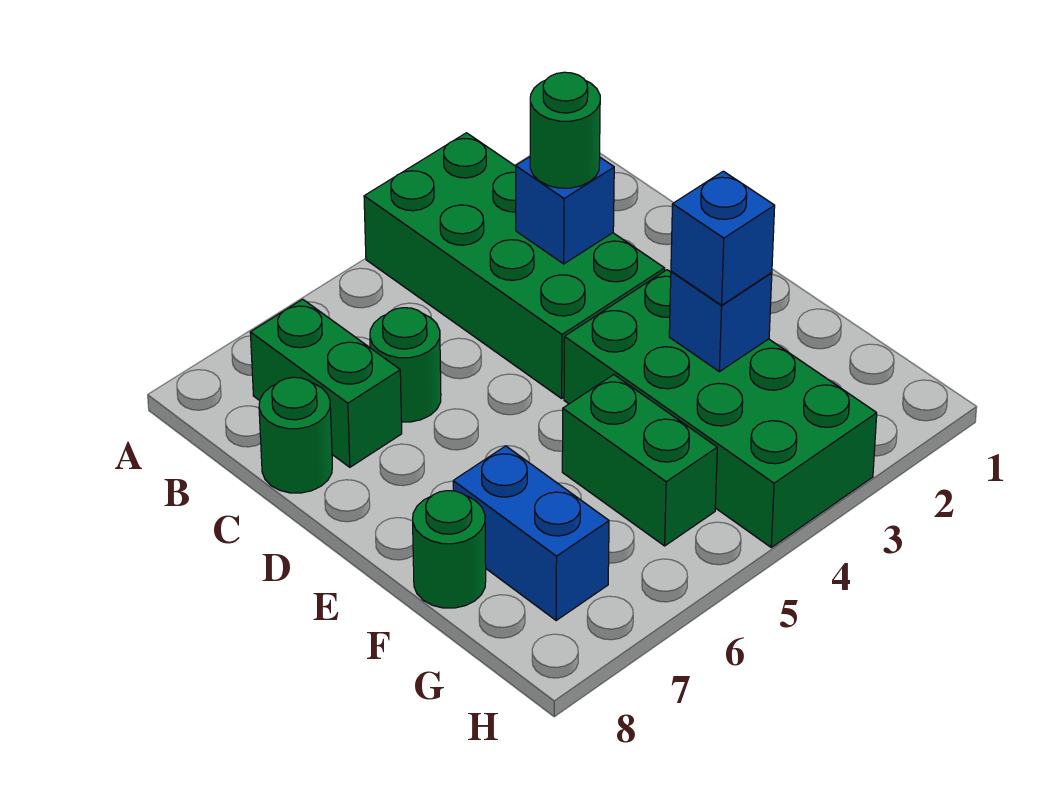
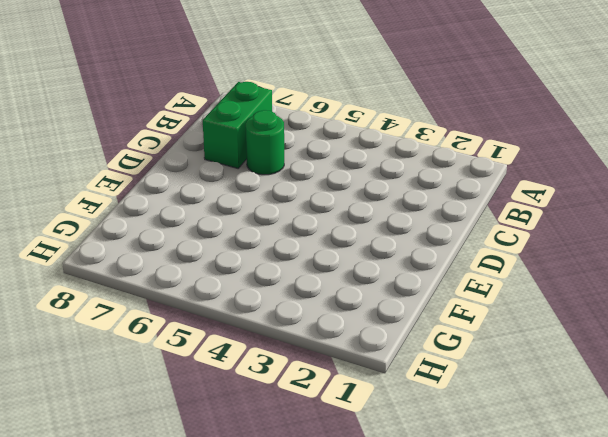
none -> green brick A3:D4 level 1
none -> green round brick C8 level 1
none -> green brick E3:H4 level 1

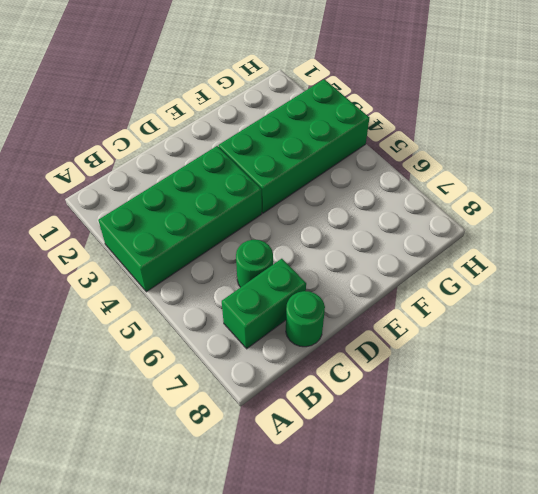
none -> green brick F5:G5 level 1
none -> blue brick F7:G7 level 1
none -> green round brick F8 level 1

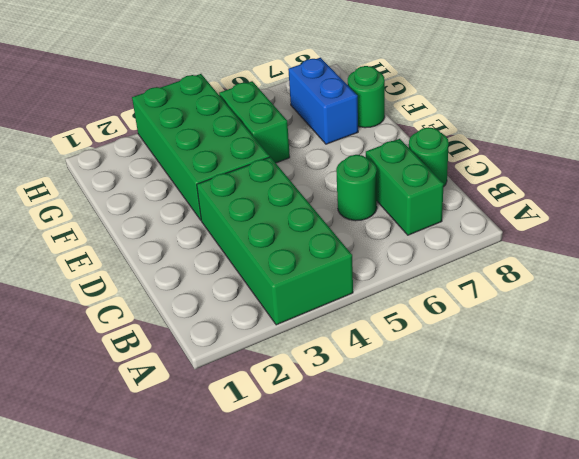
none -> blue brick C3 level 2
none -> blue brick F3 level 2
none -> green round brick C3 level 3

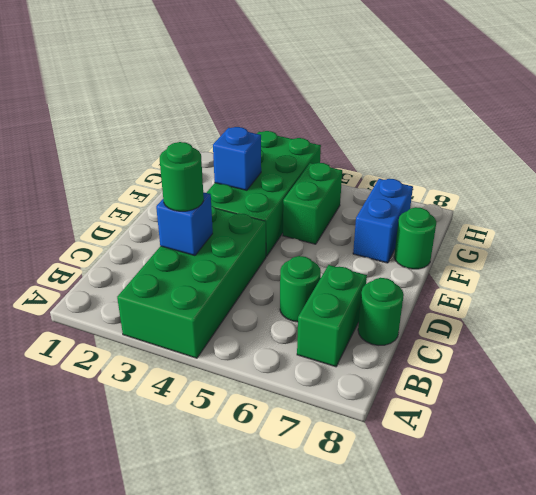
none -> blue brick F3 level 3

